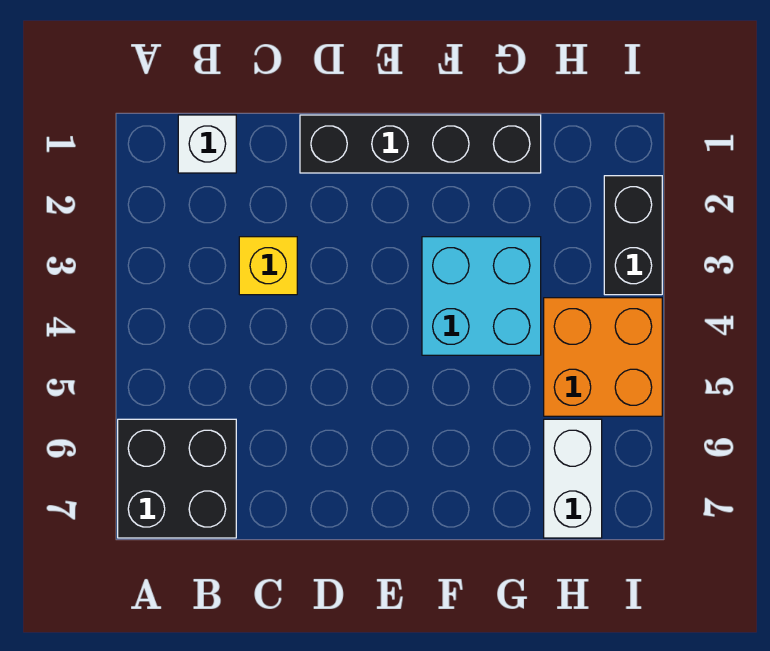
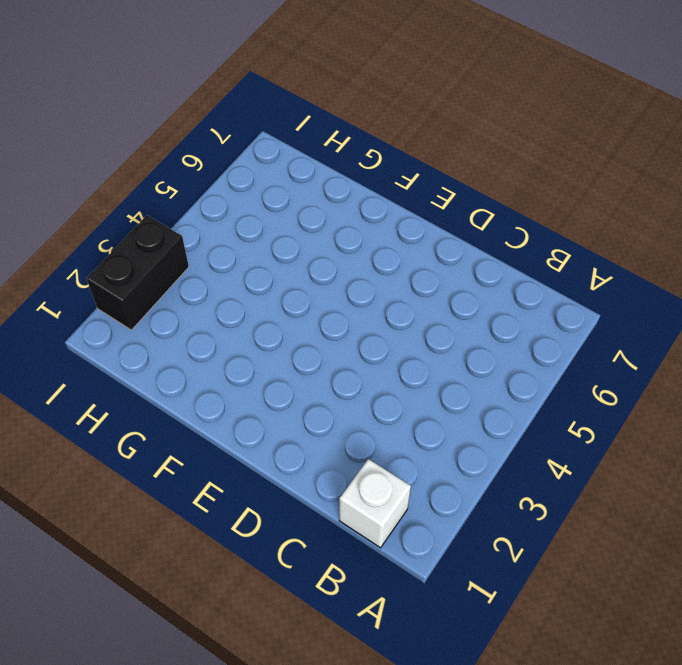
none -> black brick A6:B7 level 1
none -> yellow brick C3 level 1

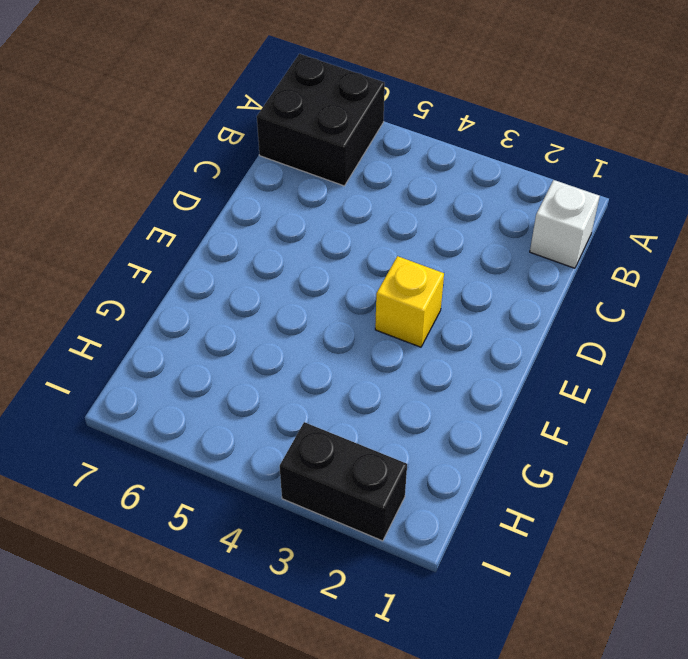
yellow brick E3 level 1 -> yellow brick C3 level 1
none -> black brick D1:G1 level 1
none -> cyan brick F3:G4 level 1

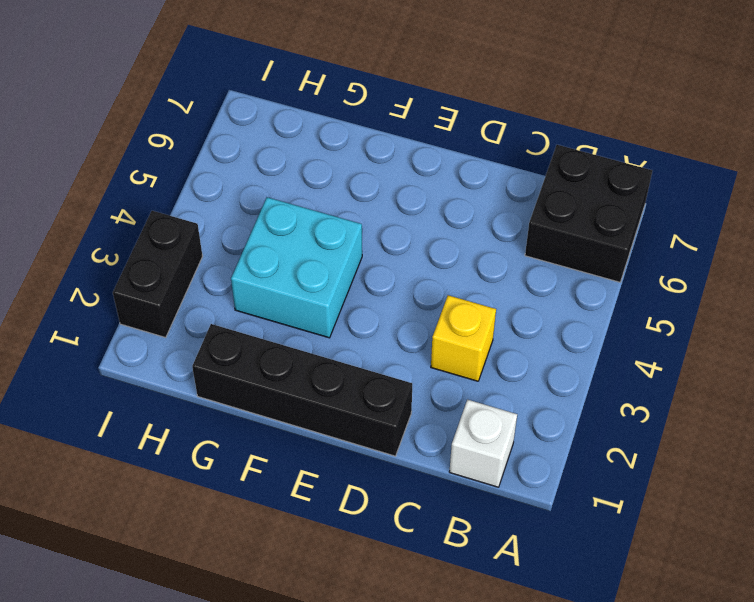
none -> orange brick H4:I5 level 1
none -> white brick H6:H7 level 1

